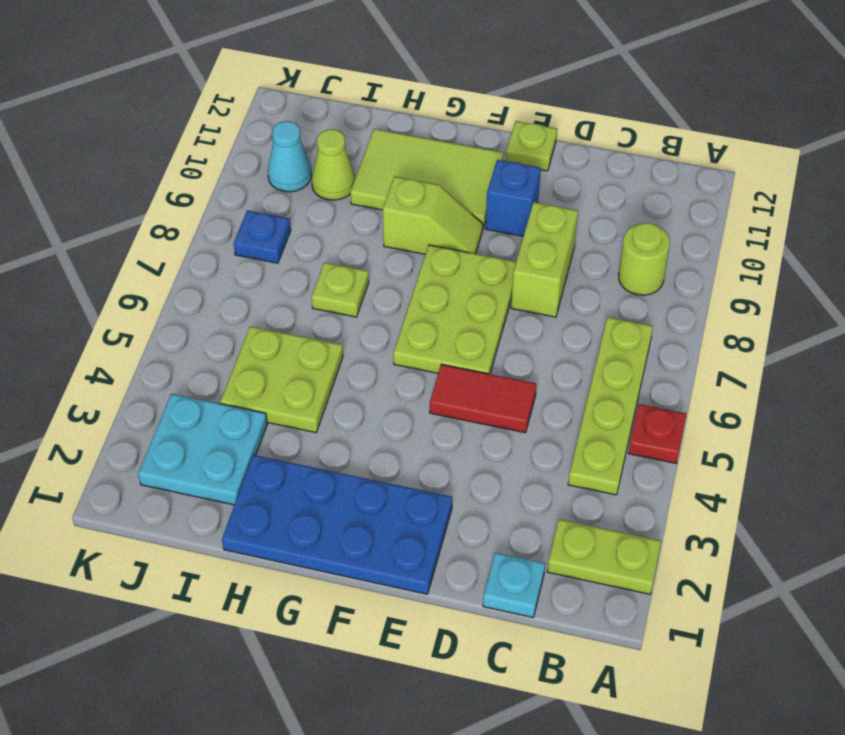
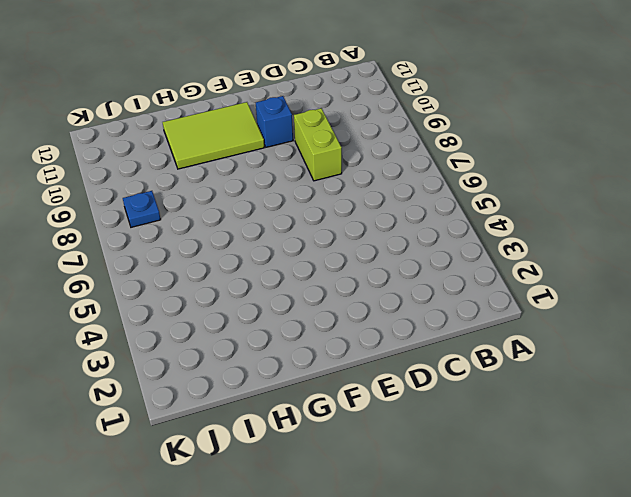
none -> lime plate A2:B2 level 1
none -> red plate A5 level 1
none -> lime plate B4:B7 level 1

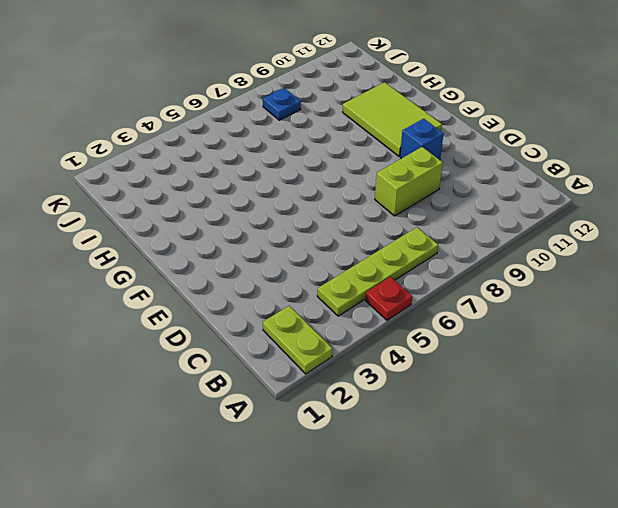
none -> lime round brick B9 level 1
none -> cyan plate C1 level 1
none -> red tile D5:E5 level 1

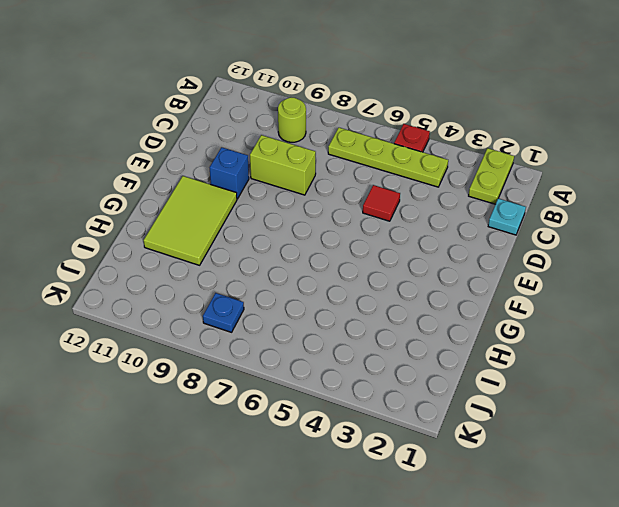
red tile D5 level 1 -> red tile D5:E5 level 1
none -> blue plate E1:H2 level 1
none -> lime plate E6:F8 level 1
none -> lime plate E12 level 1

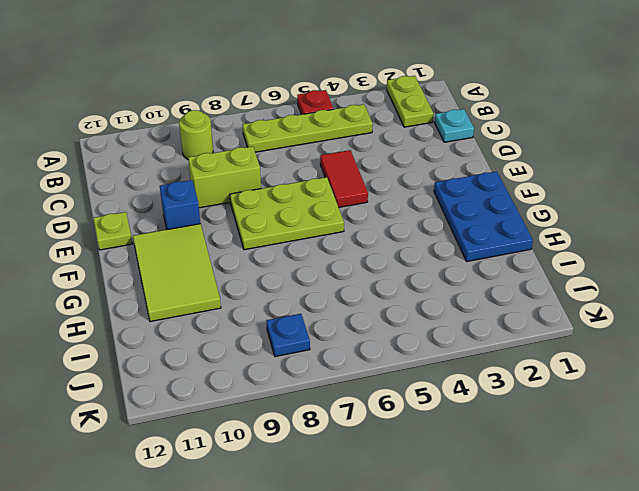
blue plate F1:H2 level 1 -> blue plate E1:H2 level 1
none -> lime slope F9:G9 level 1 top G
none -> lime plate H4:I5 level 1
none -> lime plate H7 level 1

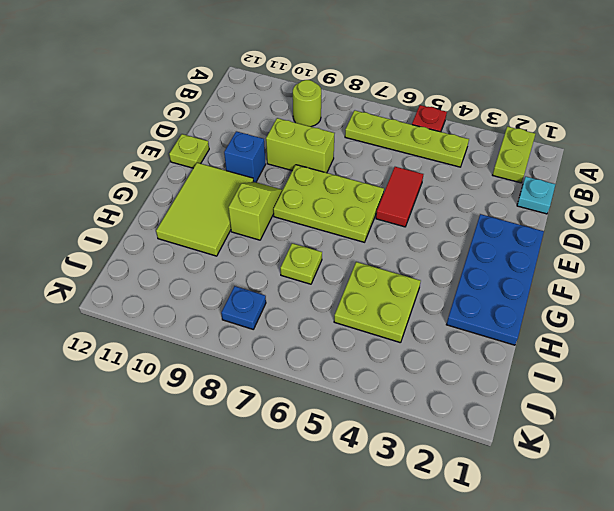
none -> cyan plate I2:J3 level 1
none -> lime cone I10 level 1
none -> cyan cone J10 level 1

